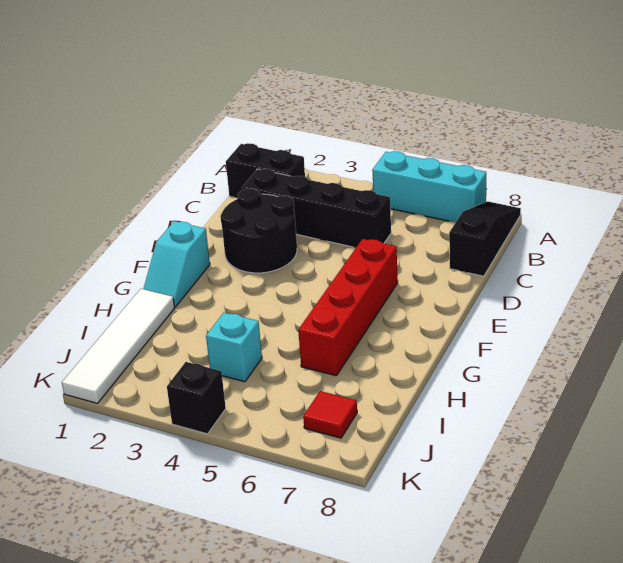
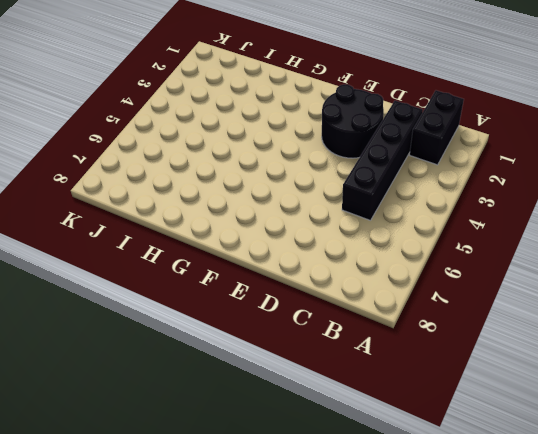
none -> cyan brick A5:A7 level 1
none -> black slope A8:C8 level 1 top C

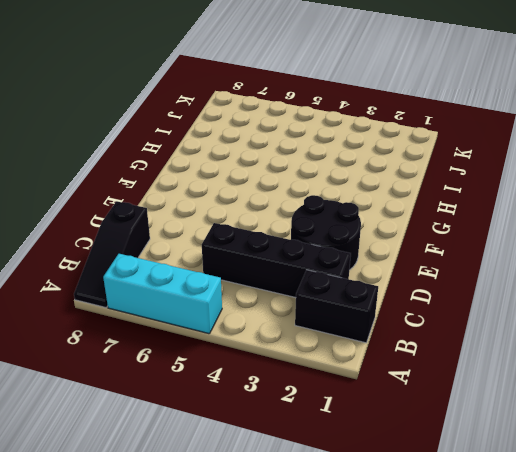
none -> red brick E6:H6 level 1
none -> cyan slope F1:G1 level 1 top F

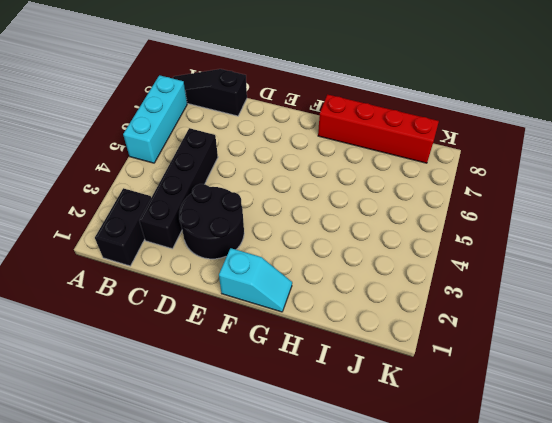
red brick G8:J8 level 1 -> red brick E6:H6 level 1
none -> white tile H1:K1 level 1
none -> cyan brick I4 level 1

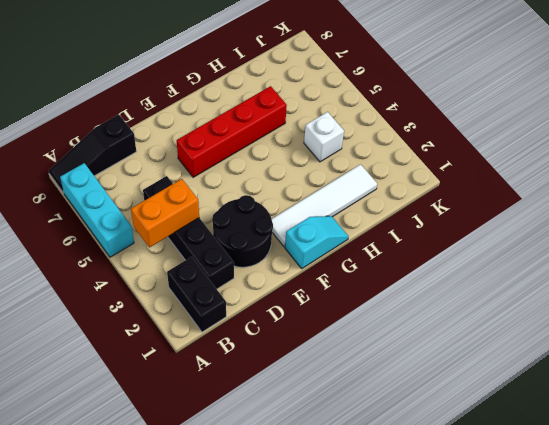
orange brick B4:C4 level 2 -> none
white tile F2:I2 level 1 -> white tile H1:K1 level 1
white brick I4 level 1 -> cyan brick I4 level 1
none -> red tile J7 level 1
none -> black brick K4 level 1

